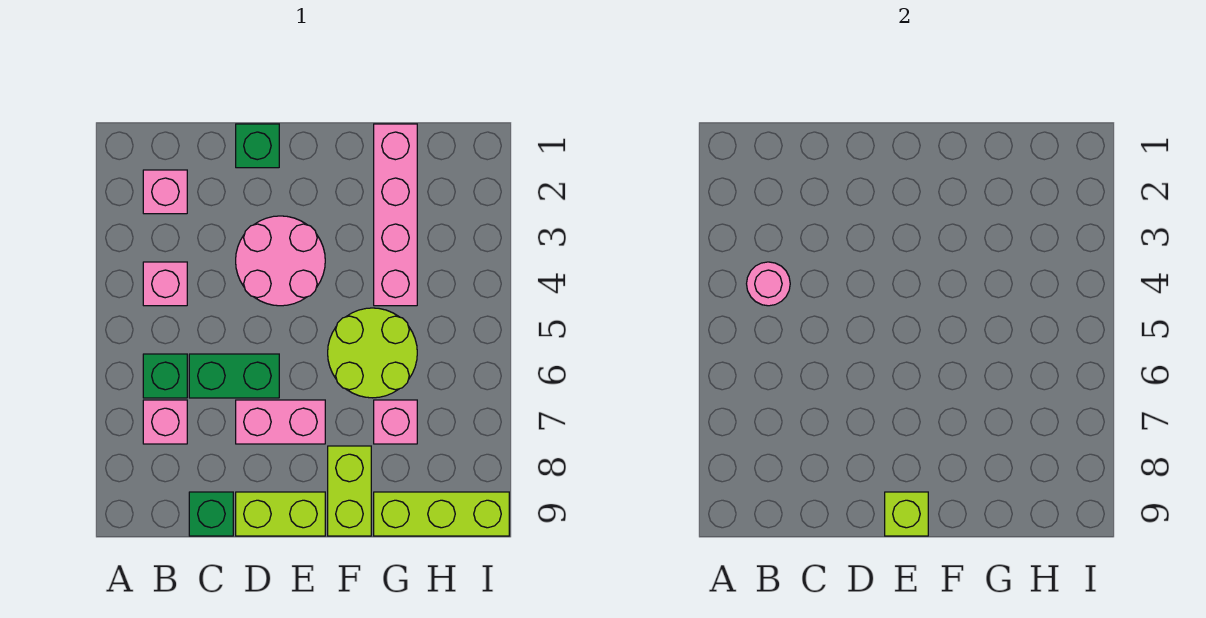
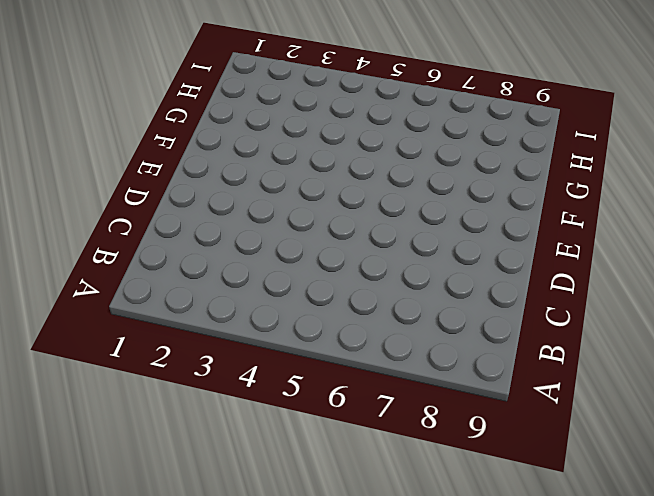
none -> pink brick B2 level 1
none -> pink brick B4 level 1
none -> green brick B6 level 1

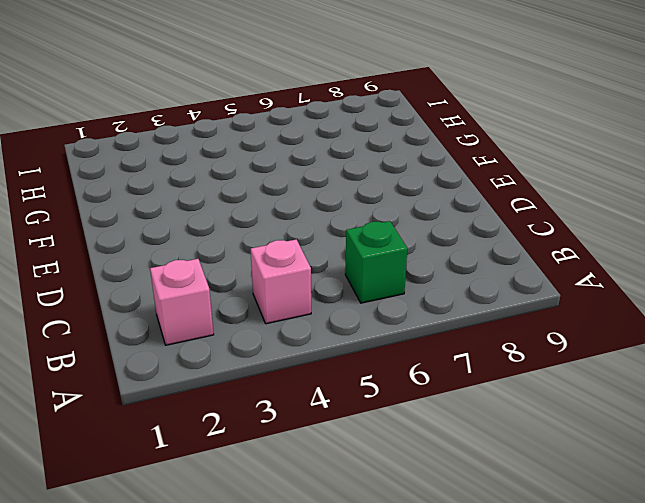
none -> pink brick B7 level 1
none -> green brick C6:D6 level 1
none -> green brick C9 level 1

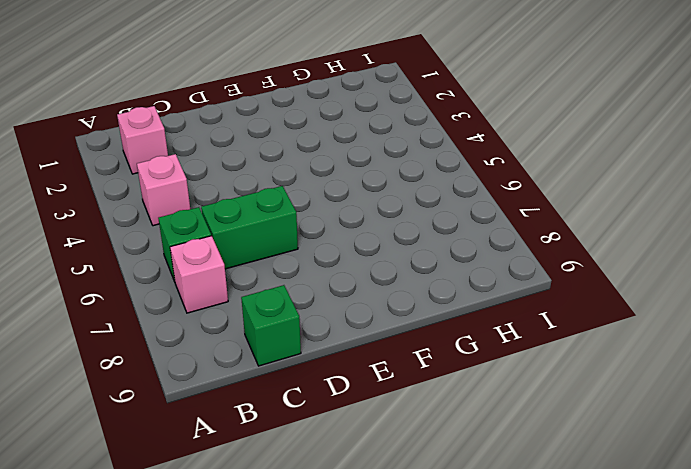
none -> green brick D1 level 1
none -> pink round brick D3:E4 level 1
none -> pink brick D7:E7 level 1

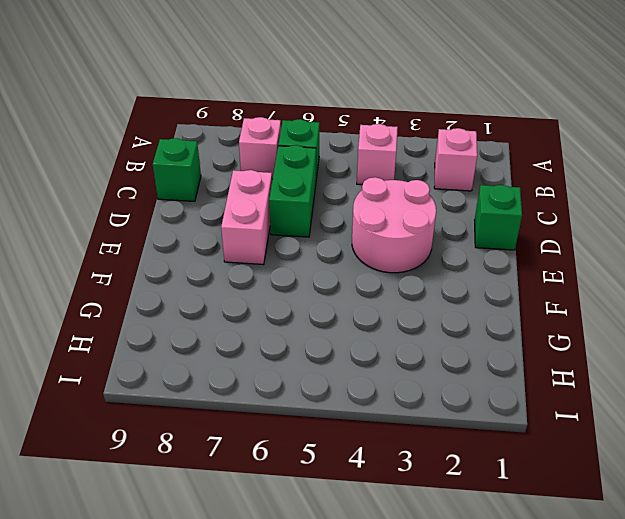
none -> lime brick D9:E9 level 1
none -> lime round brick F5:G6 level 1
none -> lime brick F8:F9 level 1

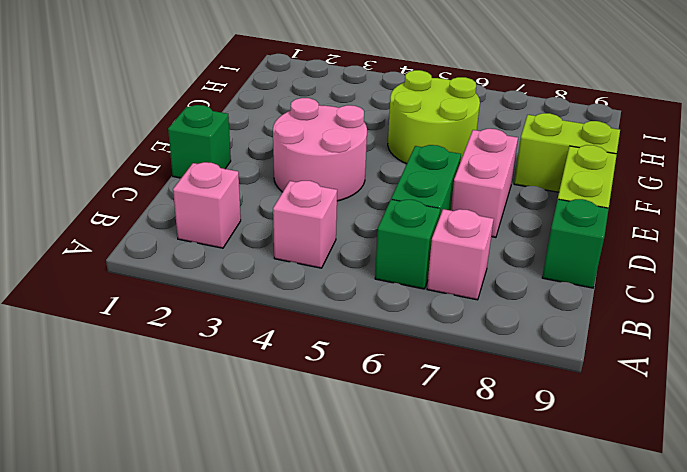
none -> pink brick G1:G4 level 1
none -> pink brick G7 level 1
none -> lime brick G9:I9 level 1

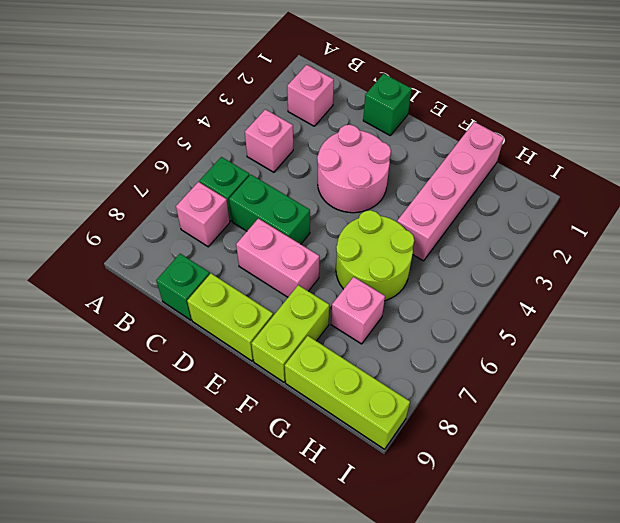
none -> pink round brick B4 level 2
none -> lime brick E9 level 2

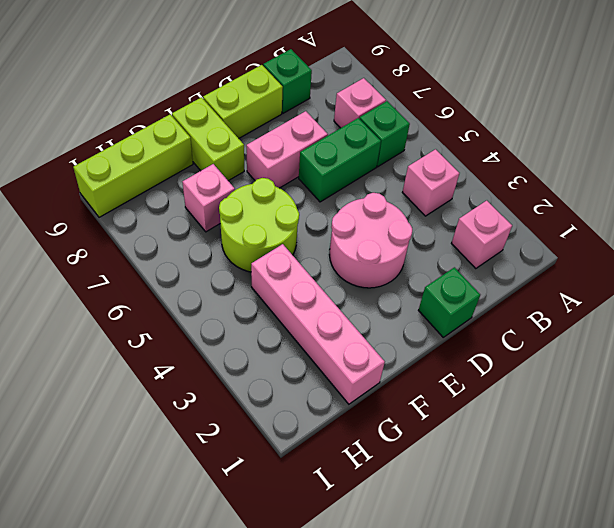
none -> pink round brick B4 level 2
none -> lime brick E9 level 2

